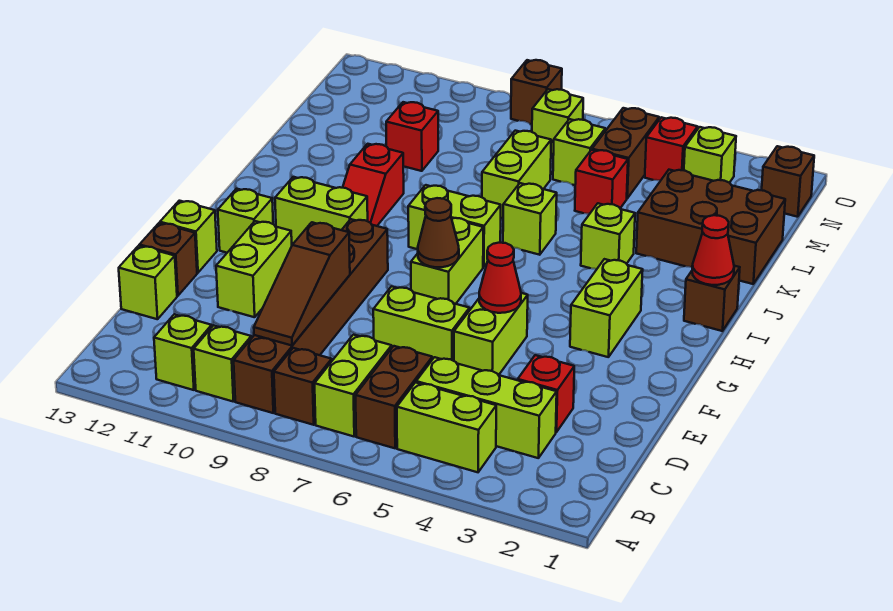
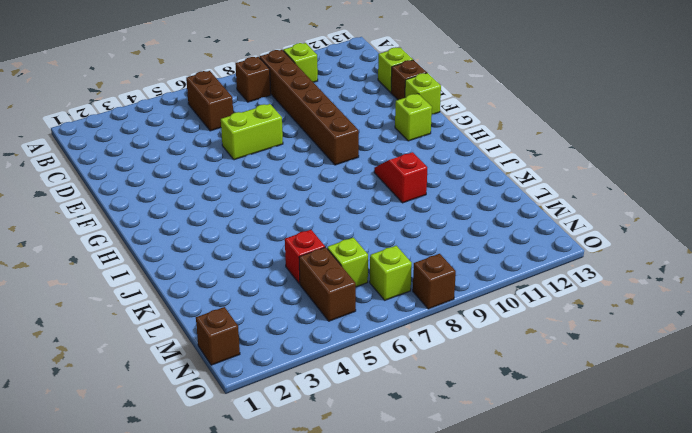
none -> lime brick B4:B5 level 1
none -> lime brick B7:C7 level 1
none -> lime brick B11 level 1
none -> lime brick C3:C5 level 1

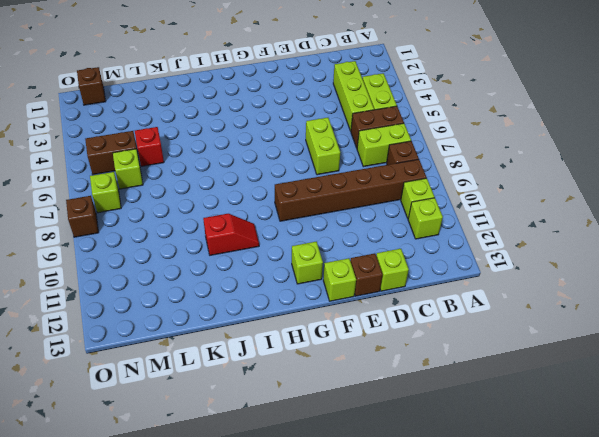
none -> red brick D3 level 1
none -> lime brick E5:F5 level 1
none -> lime brick E11:F11 level 1
none -> lime brick G3:H3 level 1

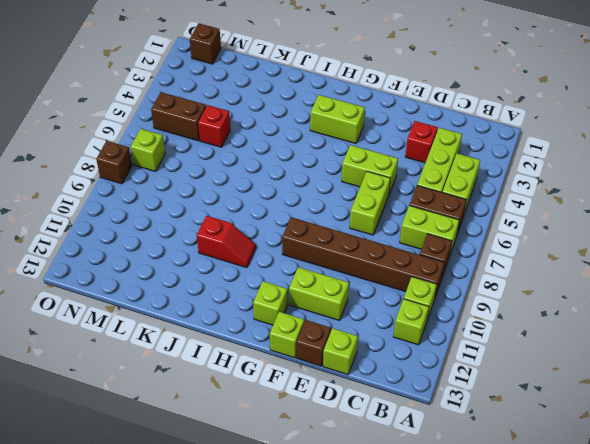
none -> lime brick G7:H7 level 1
none -> lime brick H10:H11 level 1
none -> brown brick I1 level 1
none -> lime brick I7:I8 level 1

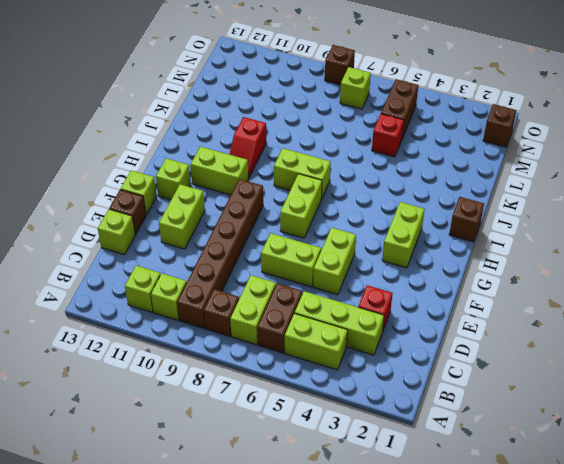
none -> lime brick J4 level 1
none -> lime brick J6 level 1
none -> brown brick K1:L3 level 1
none -> lime brick K7:L7 level 1

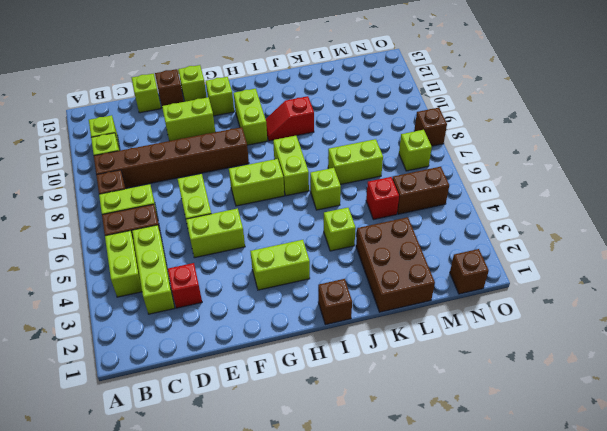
none -> red brick L10 level 1
none -> lime brick M6 level 1
none -> lime brick N3 level 1
none -> red brick N4 level 1

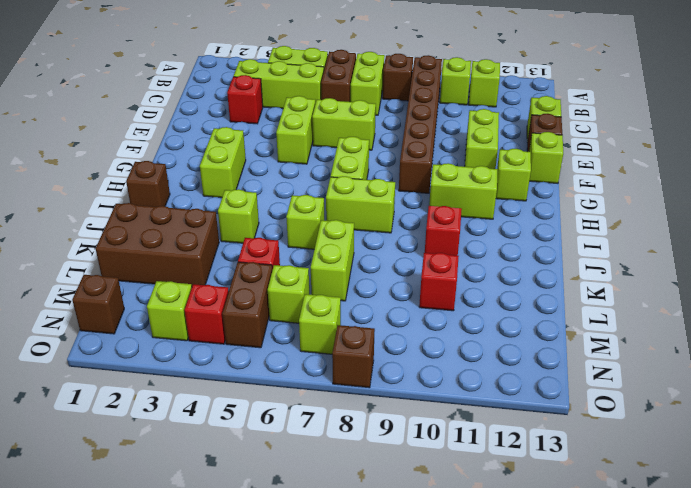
none -> brown slope C9:E9 level 2 top E
none -> red cone F5 level 2
none -> brown cone G7 level 2
none -> red cone I1 level 2

